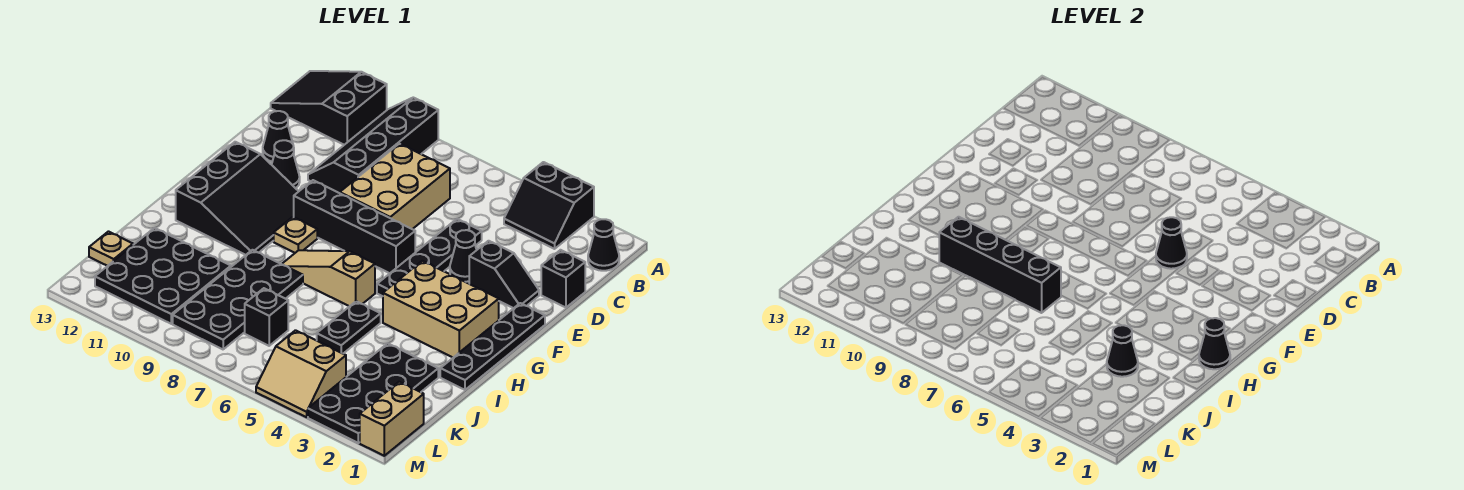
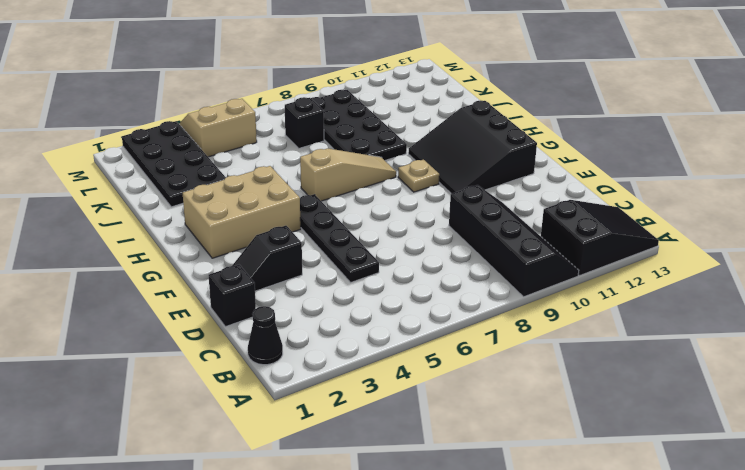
none -> black slope A3:B4 level 1 top A
none -> tan brick C7:E8 level 1
none -> black cone D12 level 1

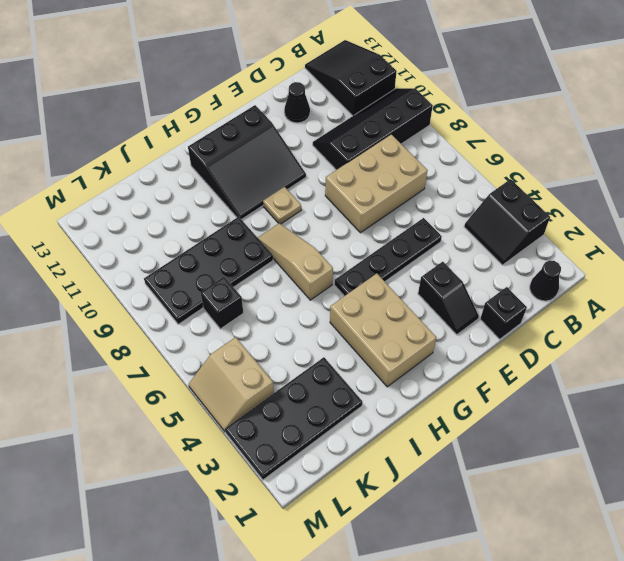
none -> black cone E4 level 1
none -> black cone E11 level 1
none -> black plate F1:I1 level 1

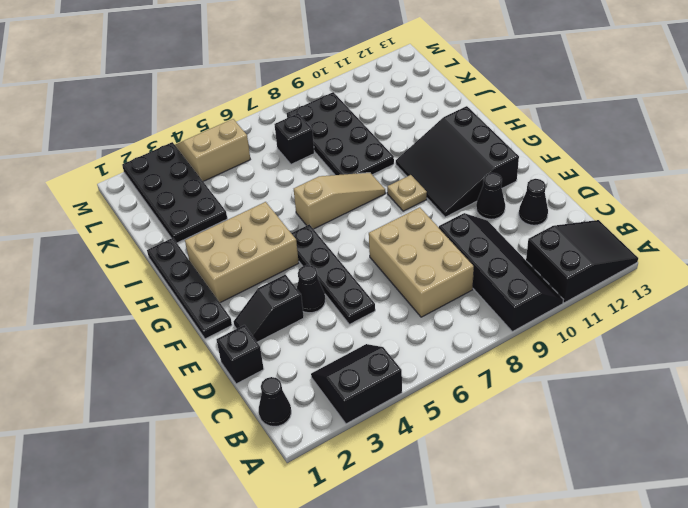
none -> black brick F6:F9 level 1
none -> black plate I5:J5 level 1
none -> black plate J10:L12 level 1

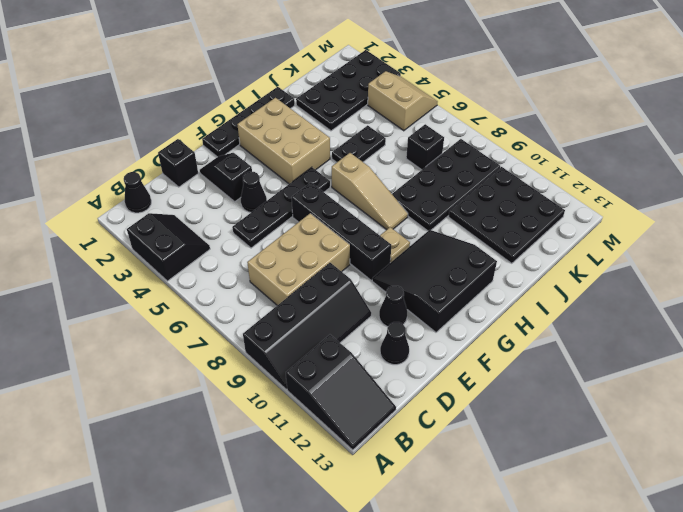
none -> tan plate K13 level 1
none -> tan brick L1:M1 level 1
none -> black cone E5 level 2

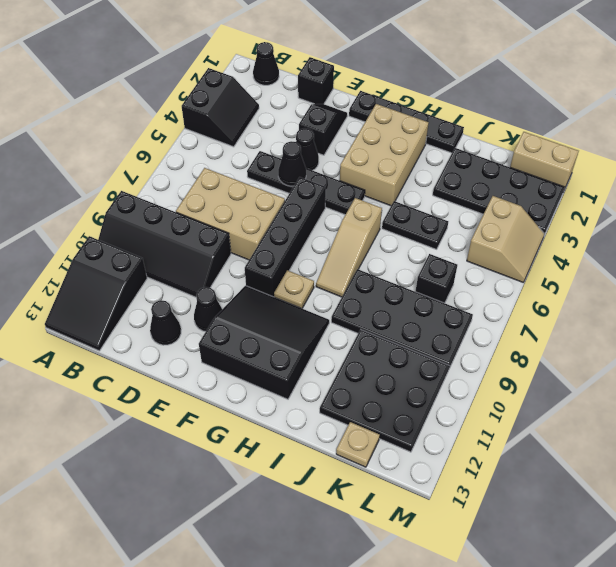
none -> black cone H1 level 2
none -> black brick I7:I10 level 2
none -> black cone J3 level 2

